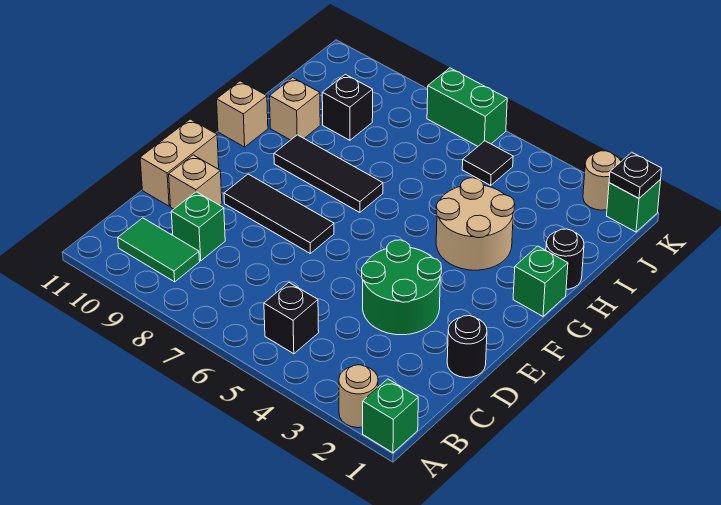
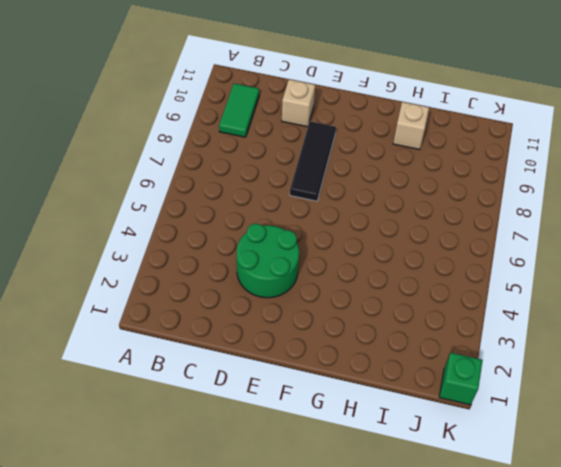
none -> green brick A1 level 1
none -> tan round brick A2 level 1
none -> black brick B5 level 1

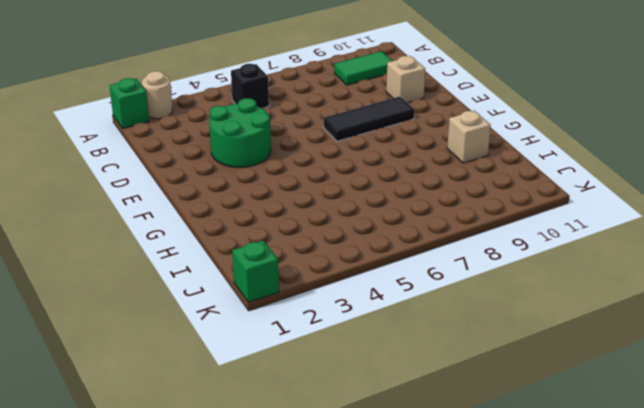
none -> green brick C9 level 1
none -> black round brick D1 level 1
none -> tan brick D11:E11 level 1

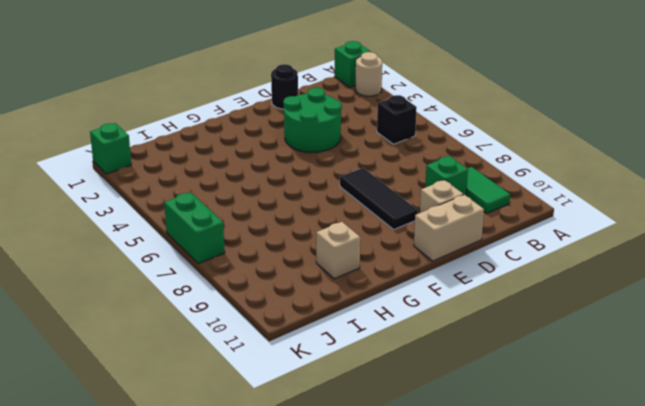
none -> green brick G1 level 1
none -> tan round brick G3:H4 level 1
none -> black tile G7:G9 level 1

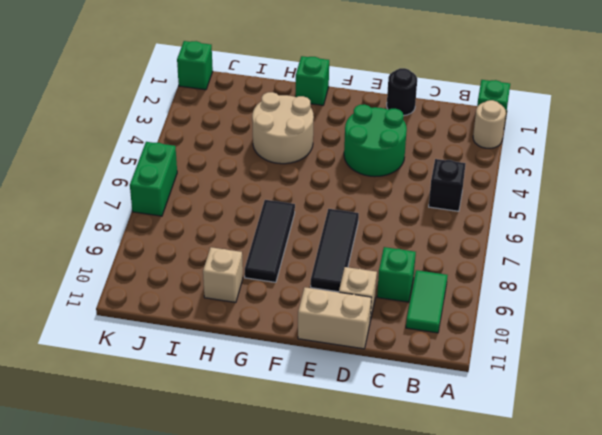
none -> tan brick G11 level 1
none -> black round brick H1 level 1
none -> black brick I9 level 1

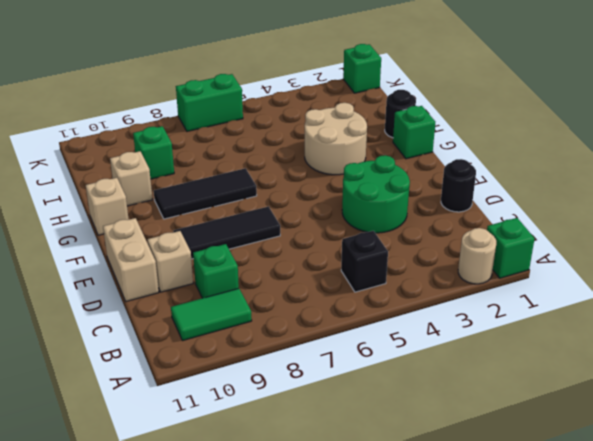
green brick I9 level 1 -> black brick I9 level 1
none -> black tile J5 level 1
none -> tan round brick K2 level 1
none -> black plate K1 level 2

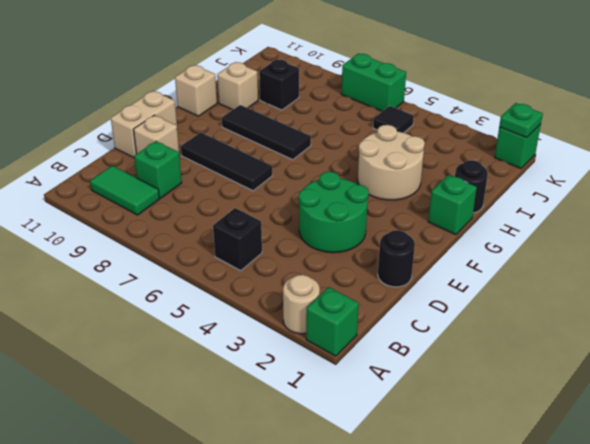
green plate K1 level 2 -> black plate K1 level 2
none -> tan round brick K2 level 1

